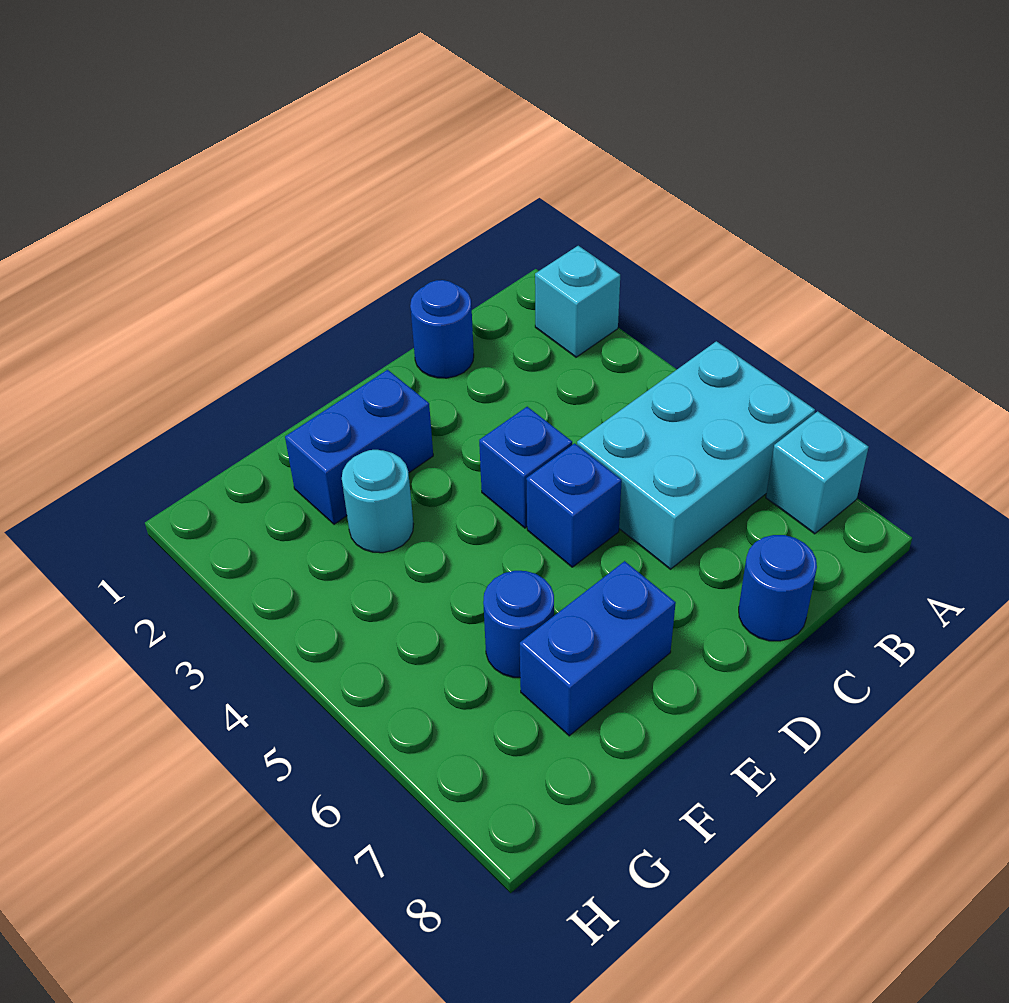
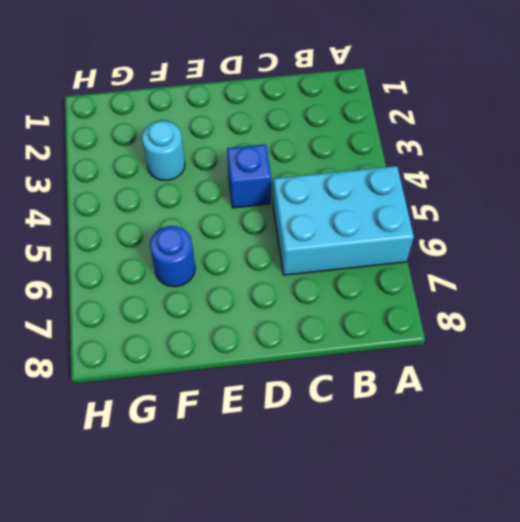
none -> cyan brick A2 level 1
none -> cyan brick A7 level 1

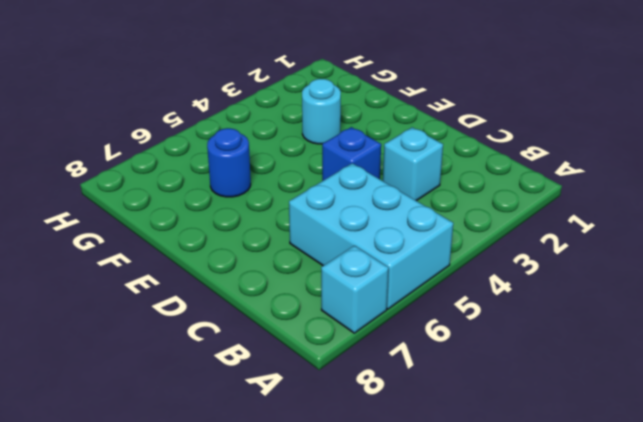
cyan brick C3 level 1 -> cyan brick A2 level 1
none -> blue round brick C1 level 1
none -> blue round brick C8 level 1

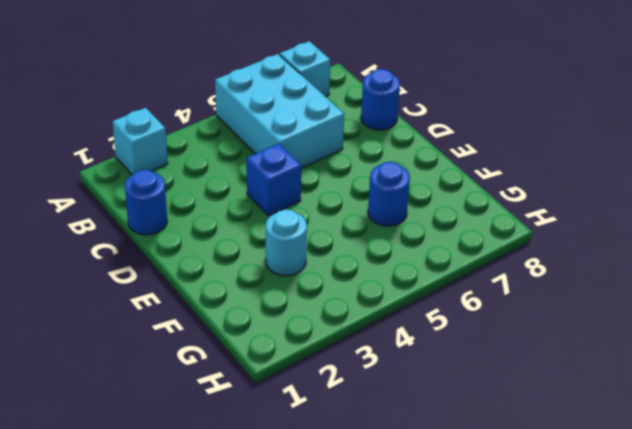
none -> blue brick D5 level 1
none -> blue brick E2:F2 level 1

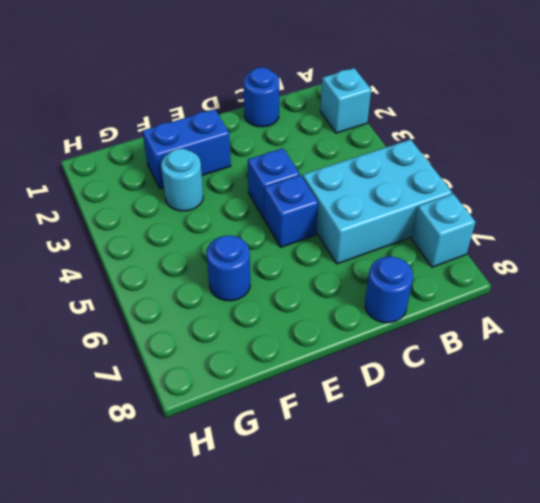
none -> blue brick E7:F7 level 1

